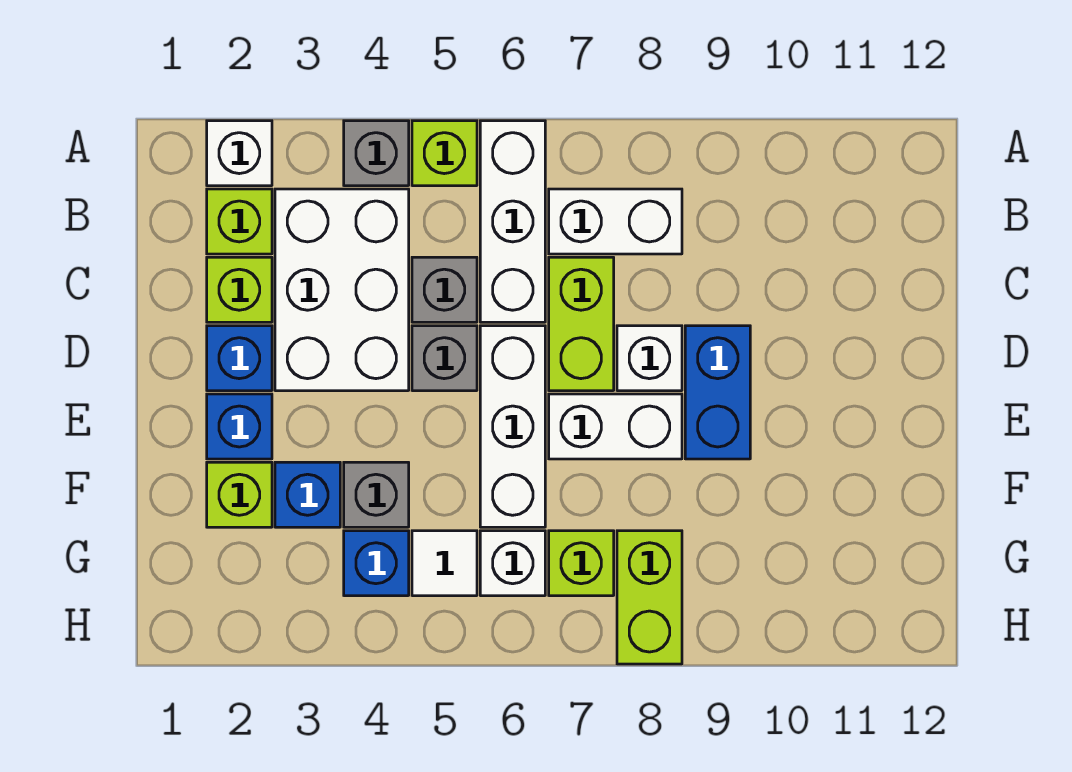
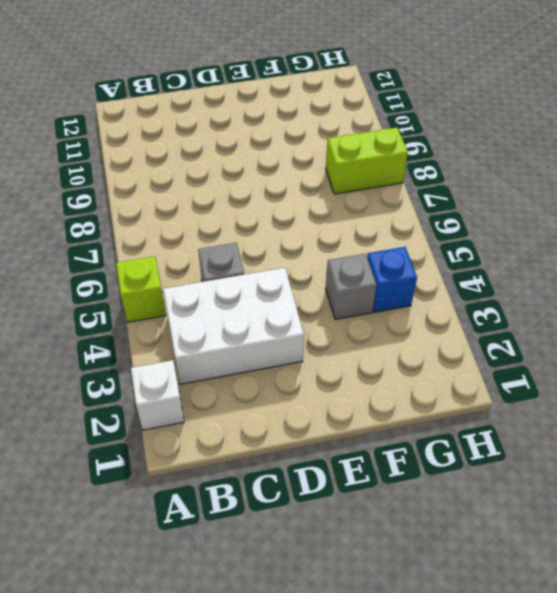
none -> grey brick A4 level 1
none -> white brick A6:C6 level 1
none -> lime brick B2 level 1

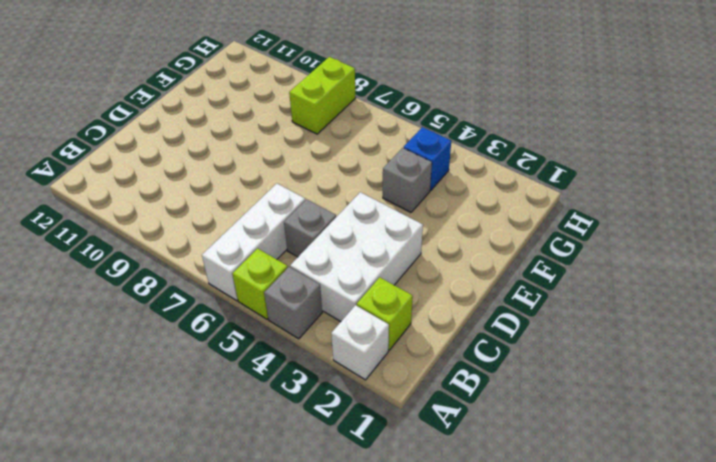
none -> white brick B7:B8 level 1
none -> lime brick C2 level 1
none -> lime brick C7:D7 level 1

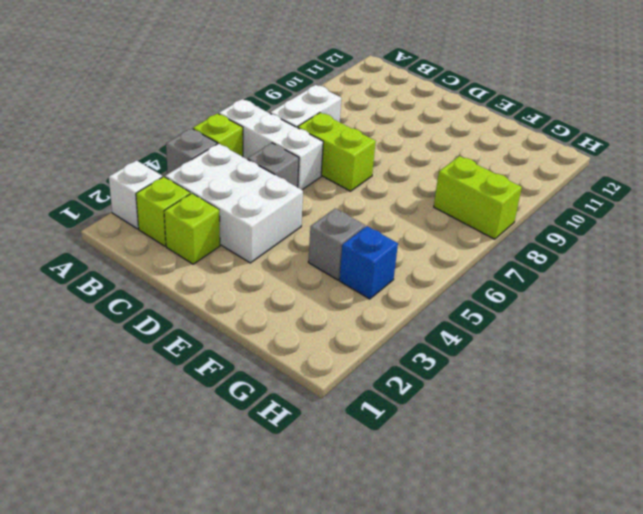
none -> blue brick D2 level 1
none -> grey brick D5 level 1
none -> white brick D6:F6 level 1

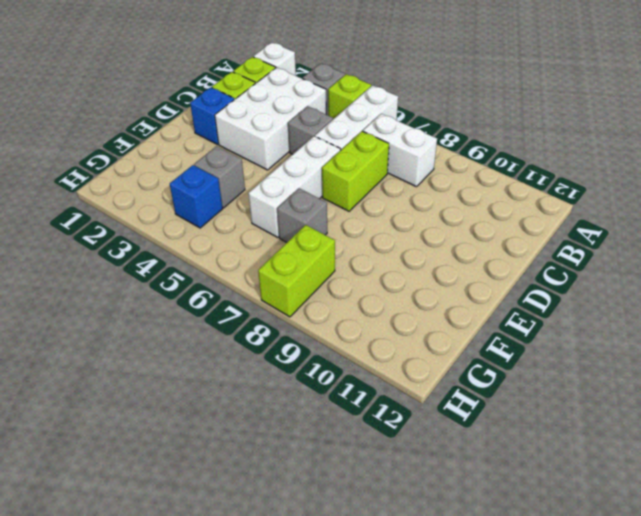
grey brick F7 level 1 -> grey brick D5 level 1
none -> white brick D8 level 1
none -> blue brick D9:E9 level 1
none -> blue brick E2 level 1

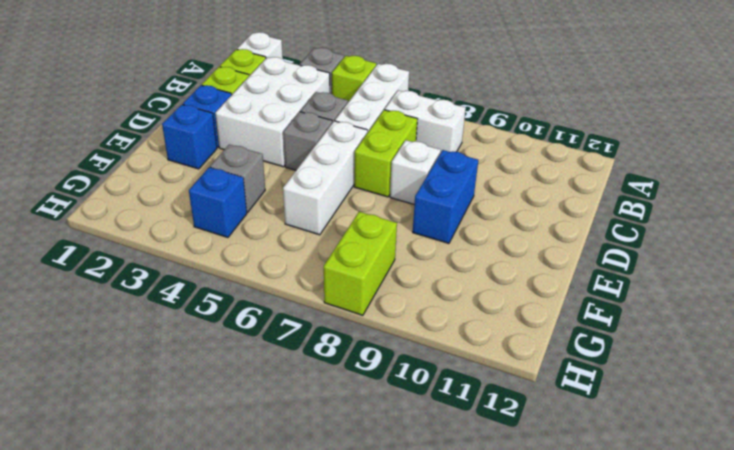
none -> white brick E7:E8 level 1
none -> lime brick F2 level 1
none -> blue brick F3 level 1

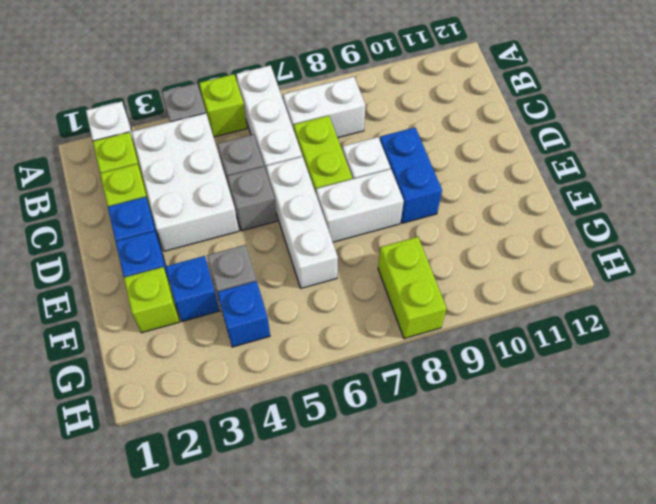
none -> white tile G5 level 1
none -> white brick G6 level 1
none -> lime brick G7 level 1

